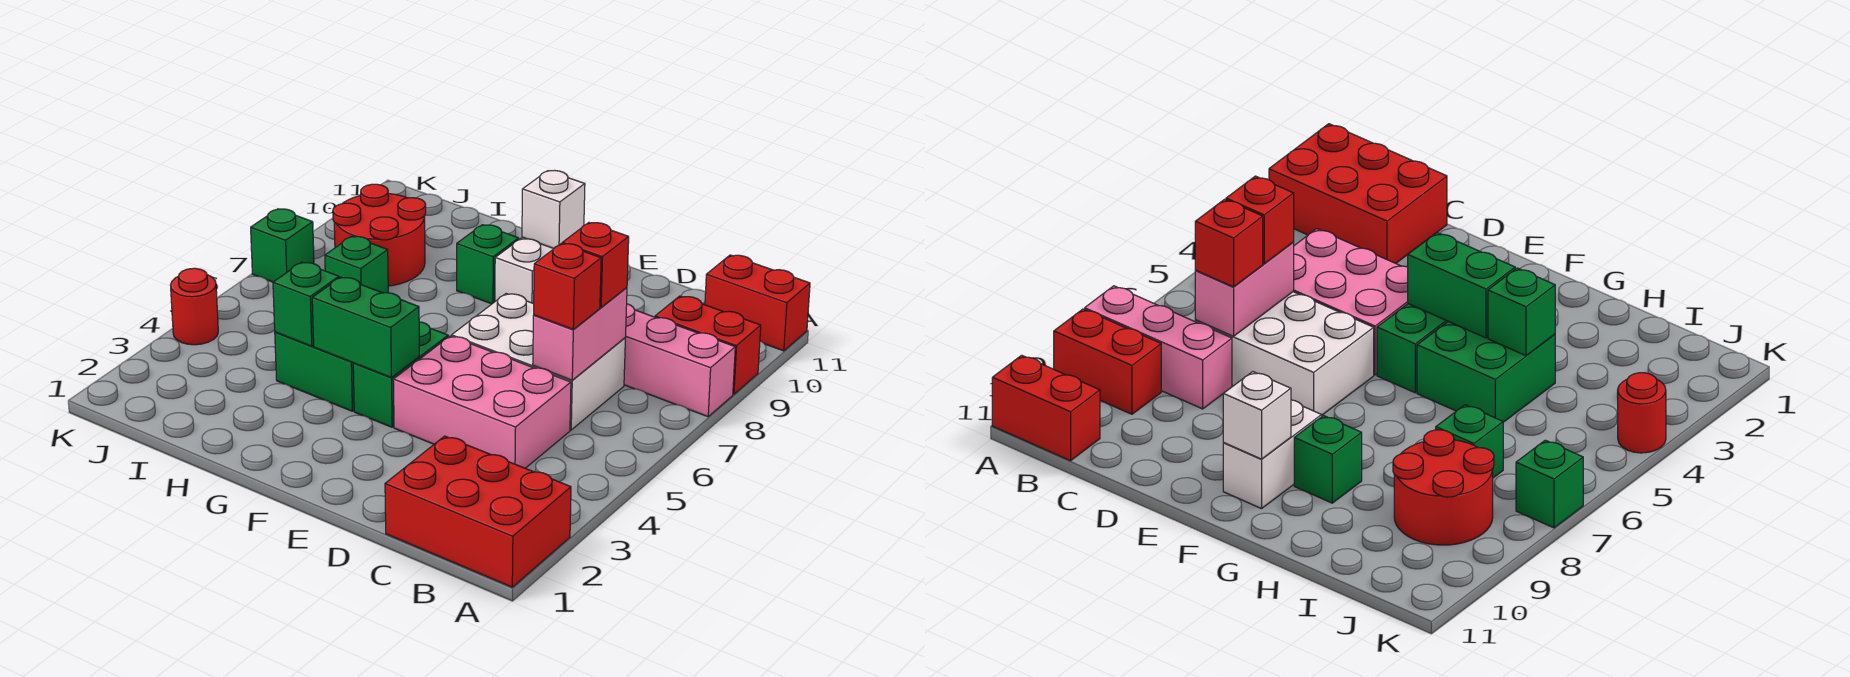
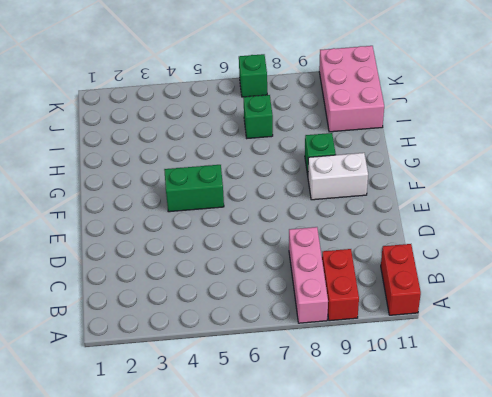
pink brick I10:K11 level 1 -> pink brick C4:E5 level 1
none -> red brick A1:C2 level 1
none -> white brick C6:E7 level 1
none -> green brick G4:H5 level 1

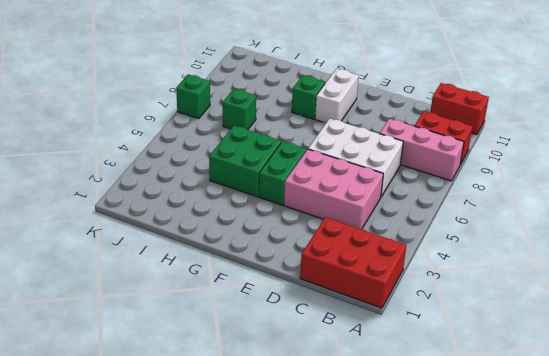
none -> red round brick I8:J9 level 1
none -> red round brick K4 level 1
none -> pink brick C6:C7 level 2

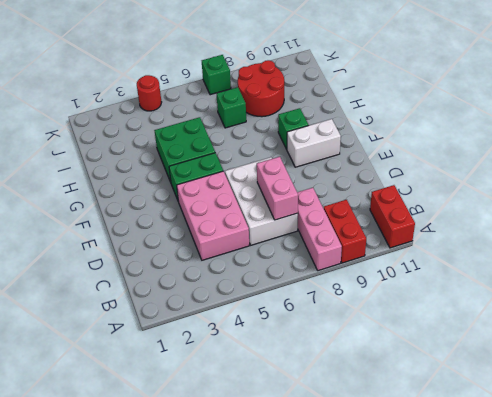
pink brick C7:D7 level 2 -> pink brick C6:C7 level 2
none -> red brick A1:C2 level 1
none -> green brick F4:G4 level 2
none -> white brick F10 level 2

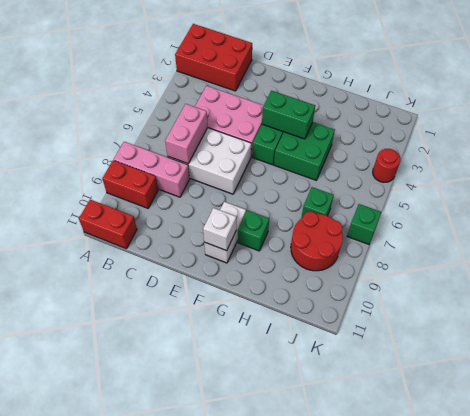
none -> green brick H4 level 2
none -> red brick C6 level 3
none -> red brick C7 level 3

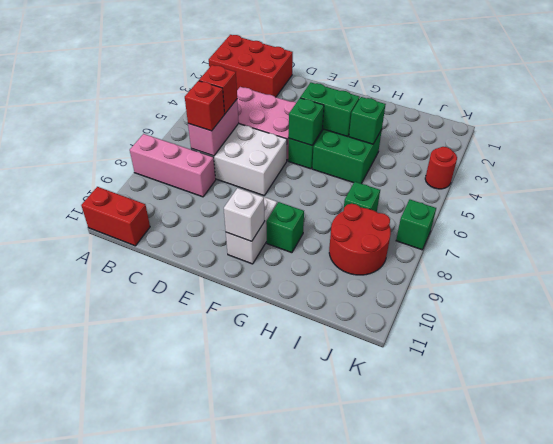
green brick F5 level 2 -> none
none -> red brick A9:B9 level 1

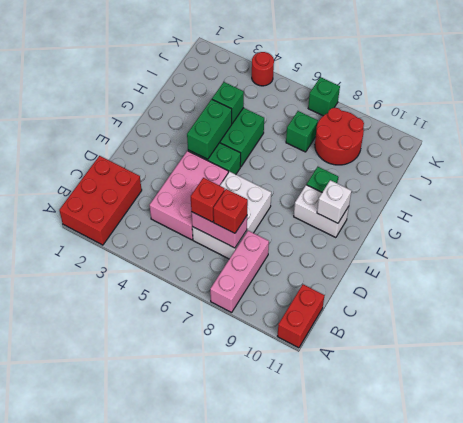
none -> red brick A9:B9 level 1

